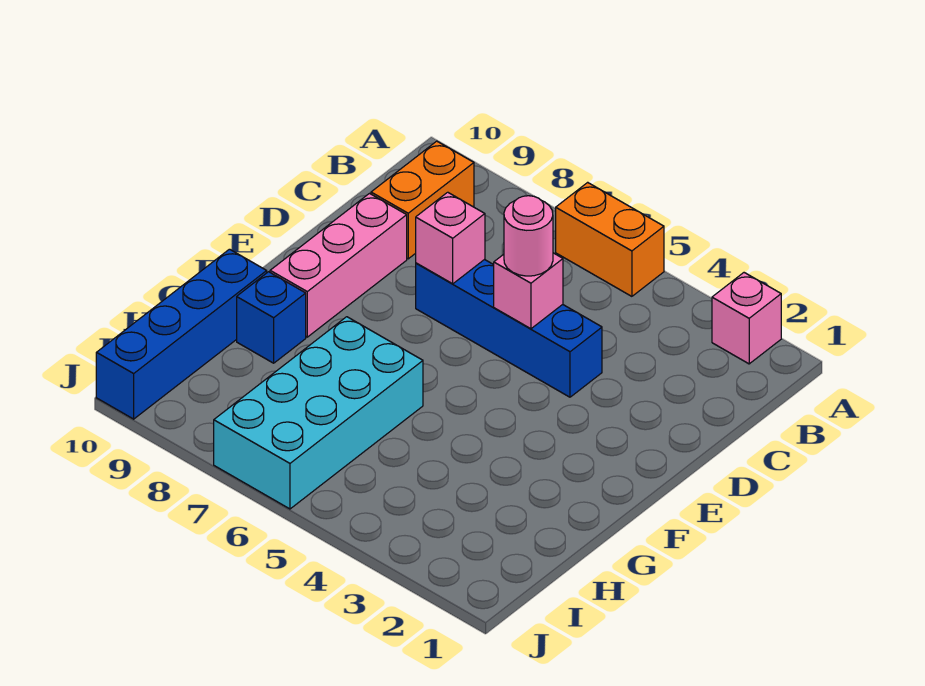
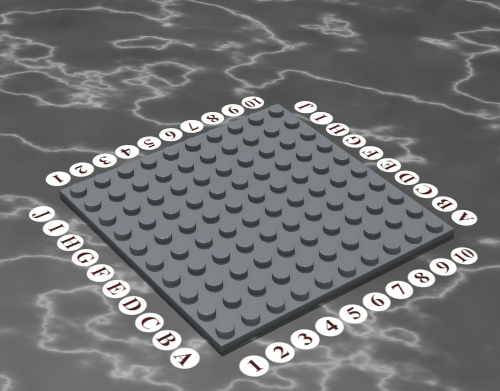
none -> pink brick A2 level 1
none -> orange brick A5:A6 level 1

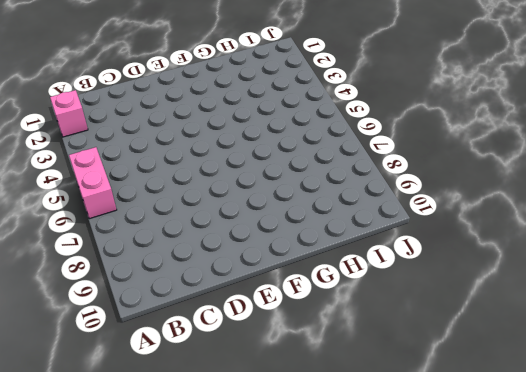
pink brick A5:A6 level 1 -> orange brick A5:A6 level 1
none -> orange brick B9:C9 level 1
none -> blue brick D4:D7 level 1

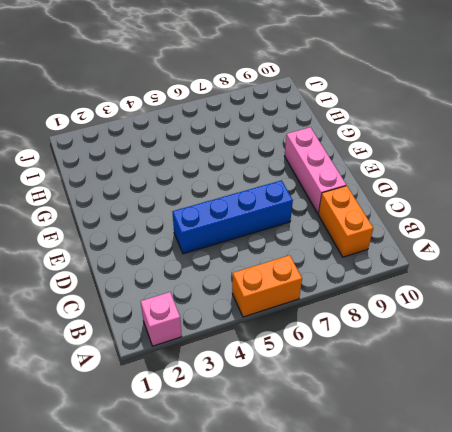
none -> cyan brick G6:J7 level 1
none -> blue brick G9 level 1

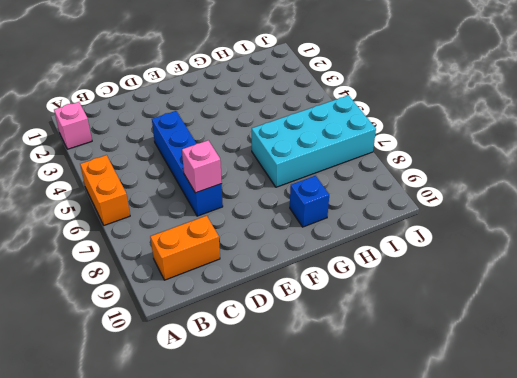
none -> pink brick D9:F9 level 1
none -> blue brick G10:J10 level 1

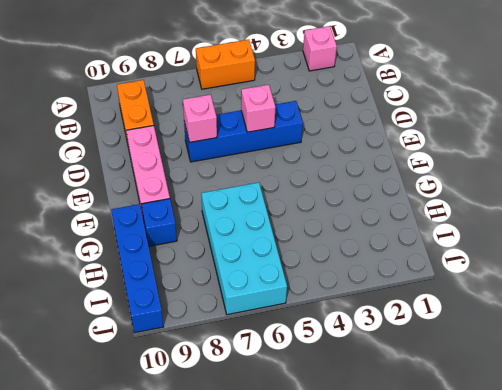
none -> pink round brick D5 level 3

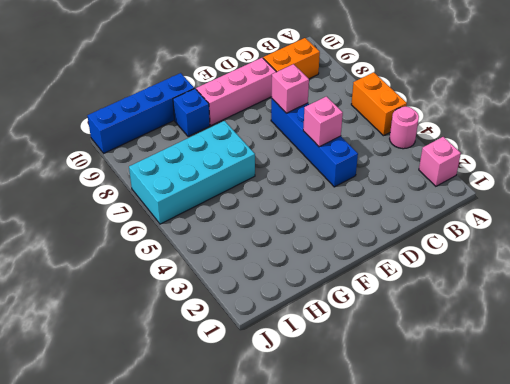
pink round brick A4 level 1 -> pink round brick D5 level 3

